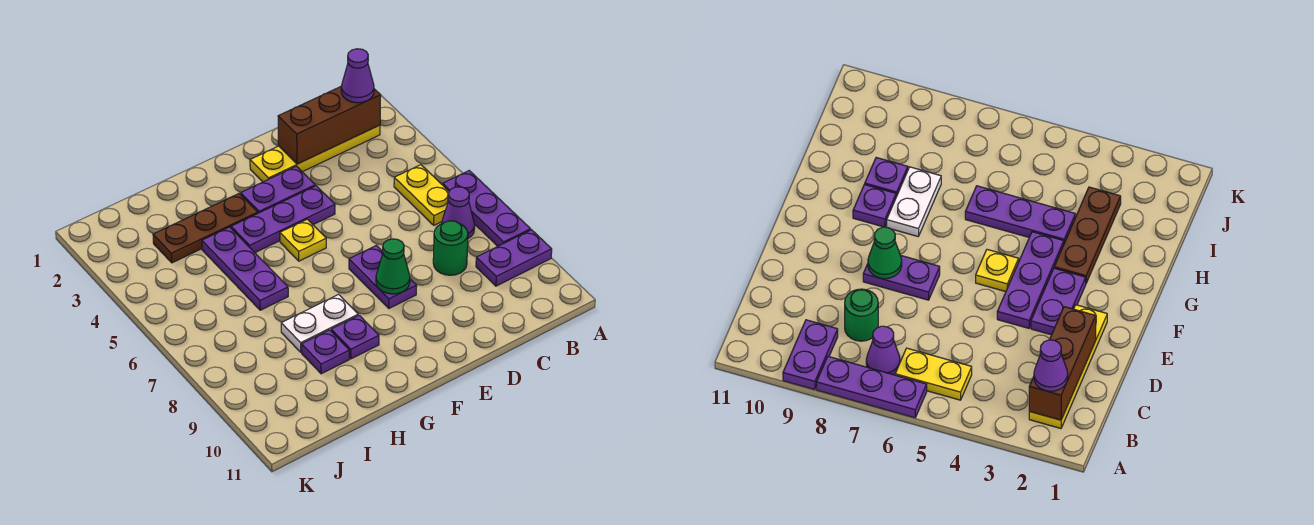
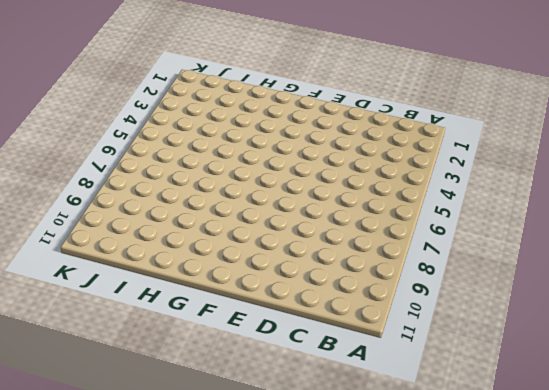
none -> purple plate A6:A8 level 1
none -> purple plate A9:B9 level 1
none -> yellow plate B2:E2 level 1

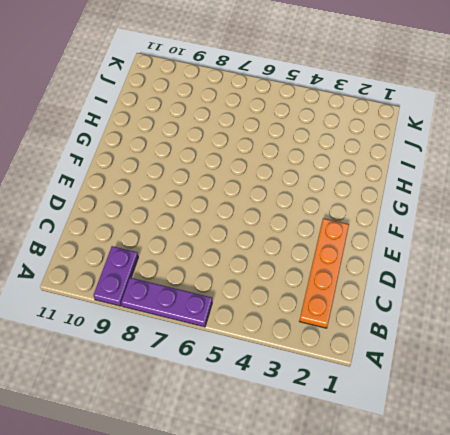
orange plate B2:E2 level 1 -> yellow plate B2:E2 level 1
none -> yellow plate B5:B6 level 1
none -> purple cone B7 level 1
none -> green round brick C8 level 1

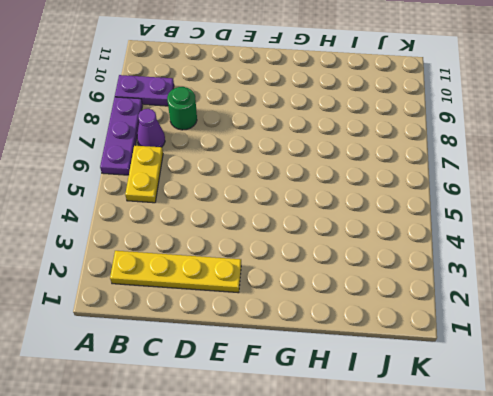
none -> purple plate E3:F3 level 1
none -> purple plate E4:G4 level 1
none -> purple plate E7:E8 level 1

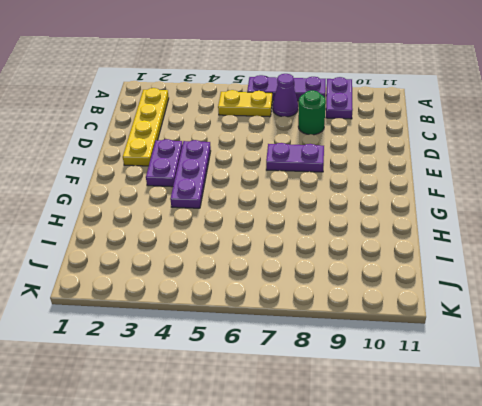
none -> yellow plate F5 level 1
none -> brown plate G3:I3 level 1
none -> white plate G8:H8 level 1

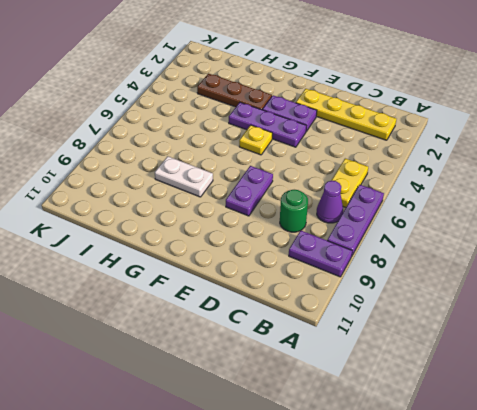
none -> purple plate G9 level 1
none -> purple plate H4:H6 level 1
none -> purple plate H9 level 1

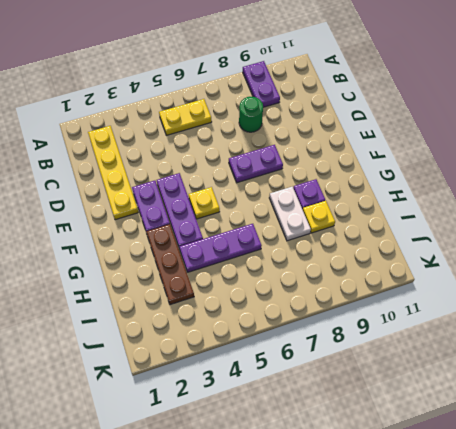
yellow plate H9 level 1 -> purple plate H9 level 1
none -> purple plate A6:A8 level 1
none -> purple cone B7 level 1
none -> brown brick B2:D2 level 2

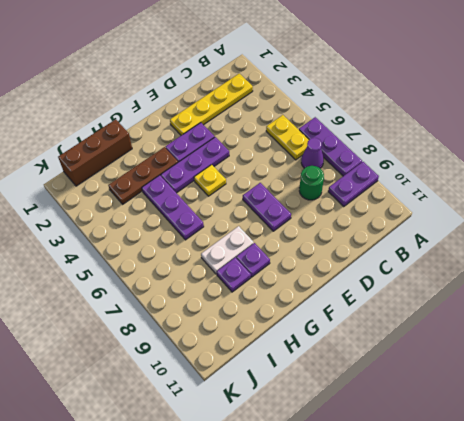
brown brick H1:J1 level 1 -> brown brick B2:D2 level 2
none -> green cone E8 level 2
none -> purple cone B2 level 3

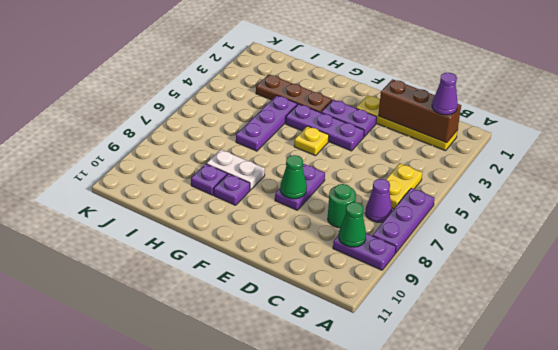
green cone B9 level 2 -> none

